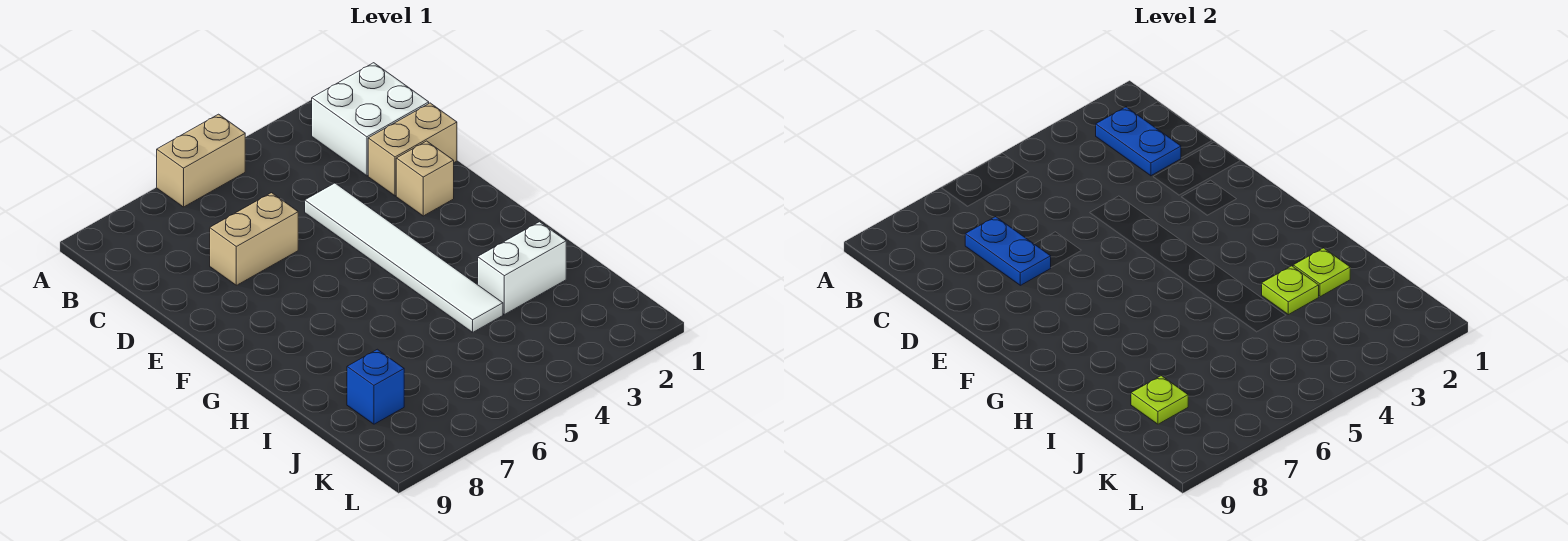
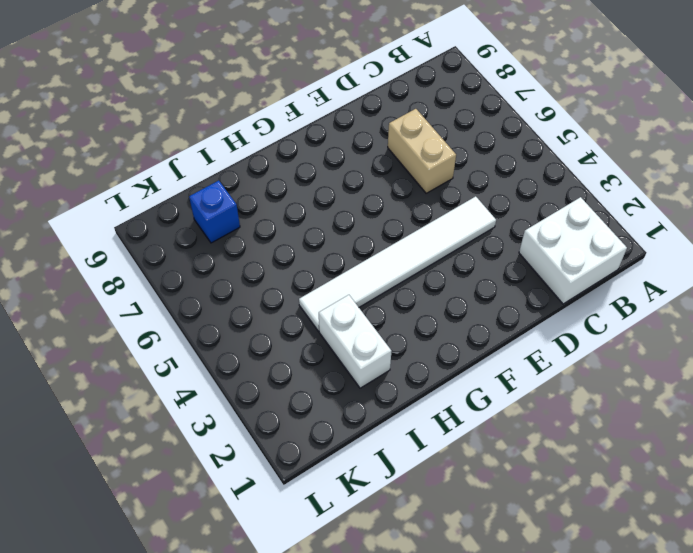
none -> tan brick A5:A6 level 1
none -> tan brick D1:D2 level 1
none -> tan brick E2 level 1

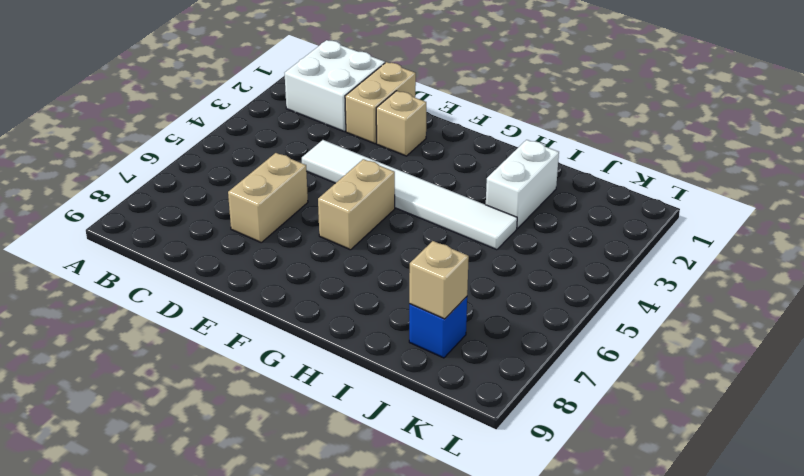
tan brick F5:F6 level 1 -> tan brick A5:A6 level 1
tan brick J8 level 2 -> lime plate J8 level 2
none -> blue plate B2:C2 level 2
none -> blue plate C7:D7 level 2
none -> lime plate I2 level 2

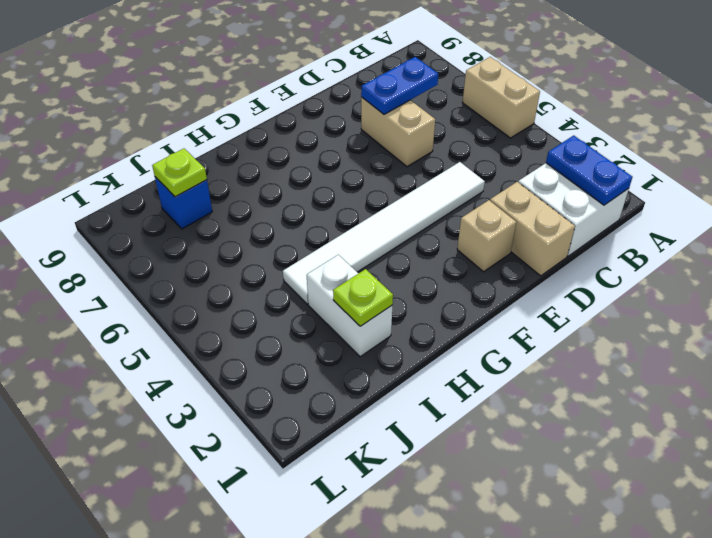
blue plate B1:B2 level 2 -> blue plate B2:C2 level 2
none -> lime plate I3 level 2

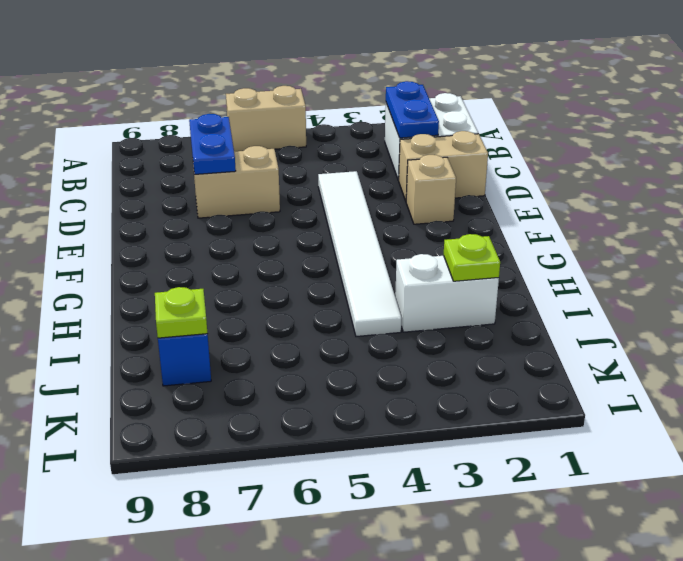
none -> lime plate I3 level 2

